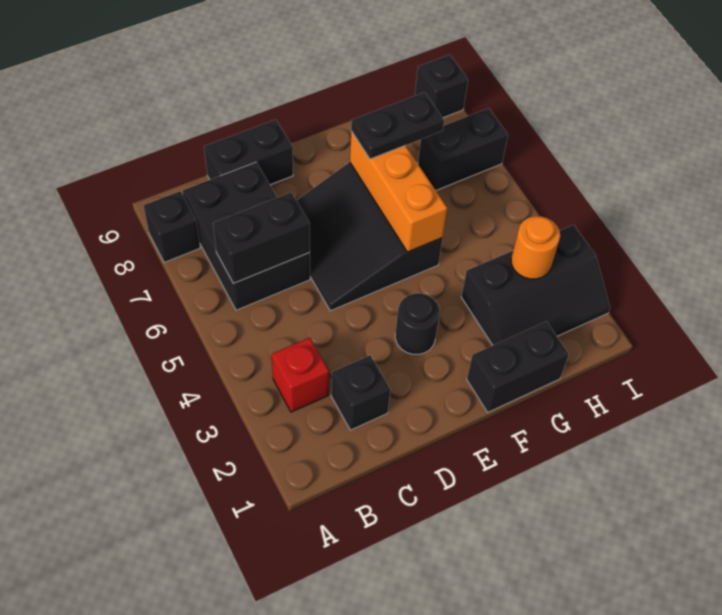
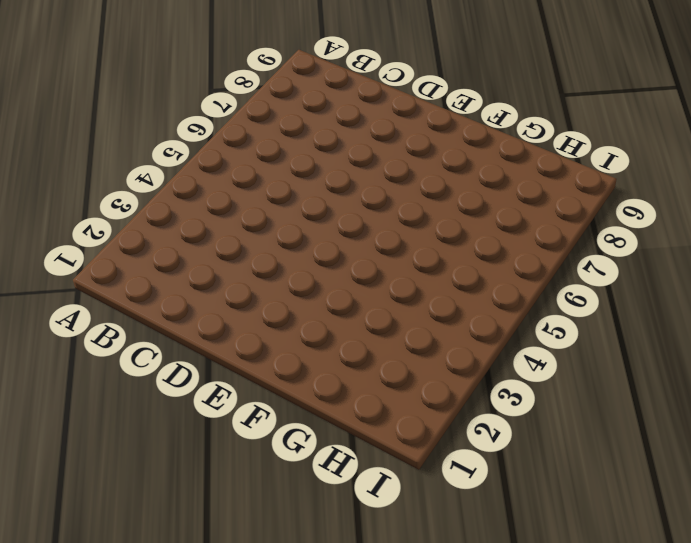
none -> black brick A8 level 1
none -> red brick B3 level 1
none -> black brick B6:C8 level 1

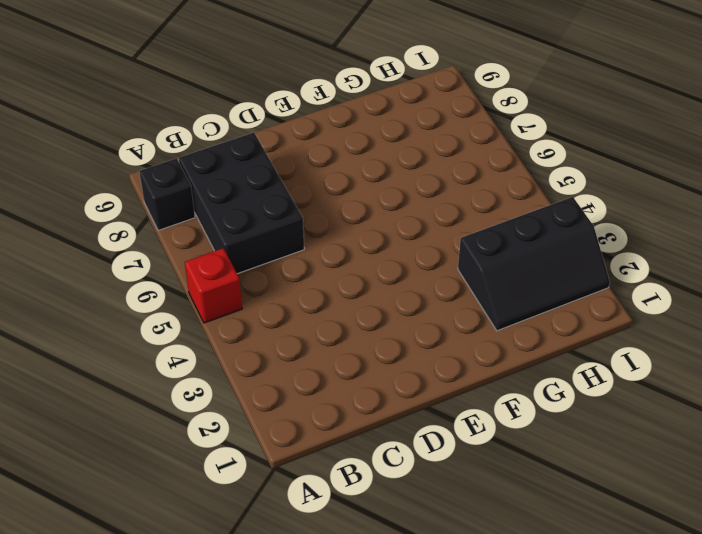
red brick A5 level 1 -> red brick B3 level 1
none -> black brick C2 level 1
none -> black brick C9:D9 level 1
none -> black slope D5:F7 level 1 top F

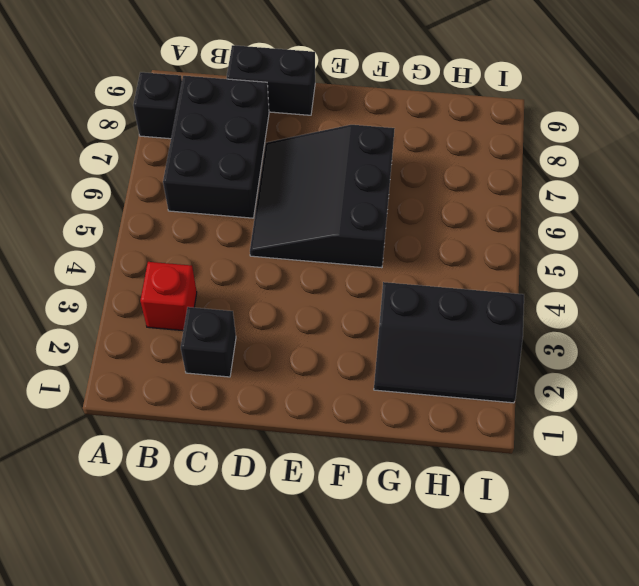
none -> black round brick E3 level 1
none -> black brick F1:G1 level 1
none -> black brick H7:I7 level 1

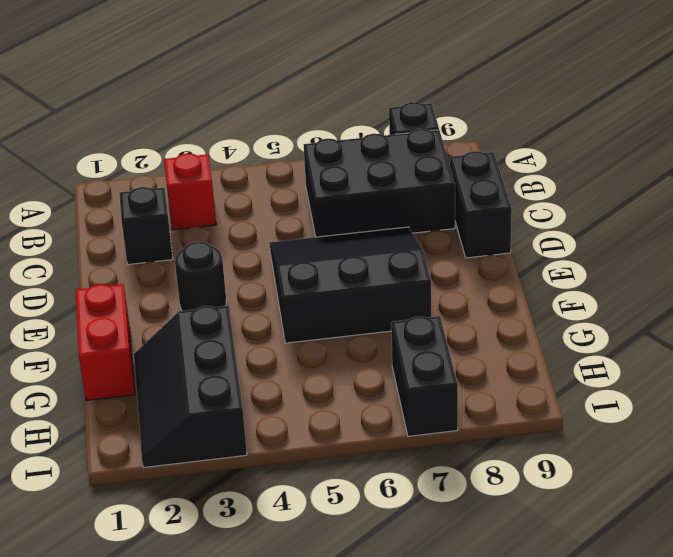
red brick F1:G1 level 1 -> black brick F1:G1 level 1
none -> black brick I9 level 1
none -> black brick B6:C6 level 2
none -> orange brick F5:F7 level 2

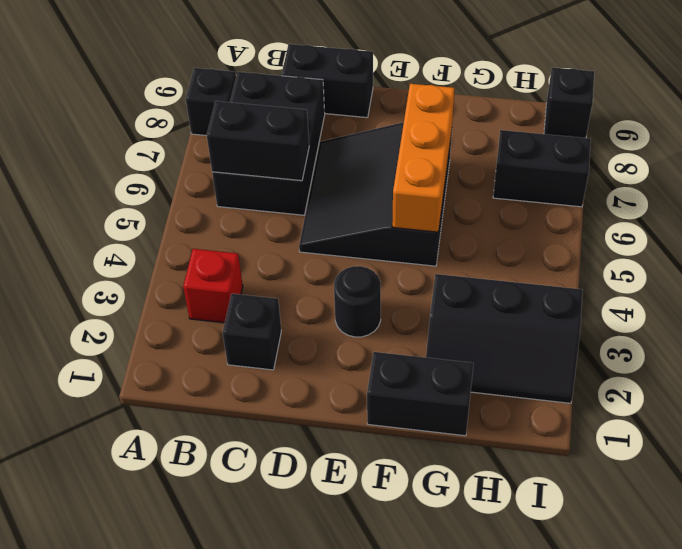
none -> orange round brick H3 level 2
none -> black plate F7:G7 level 3

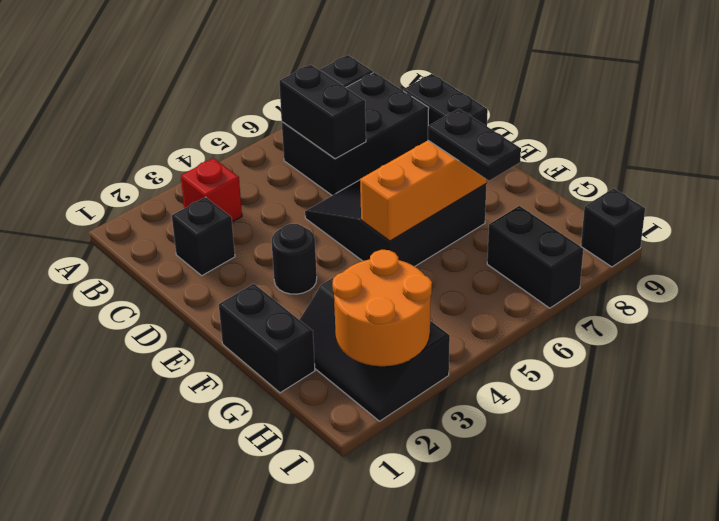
orange round brick H2:I3 level 2 -> orange round brick H3 level 2

